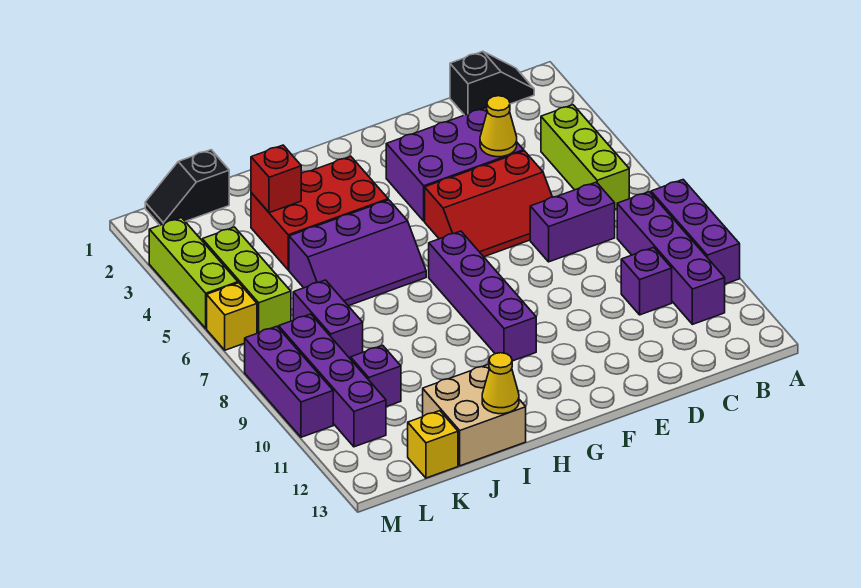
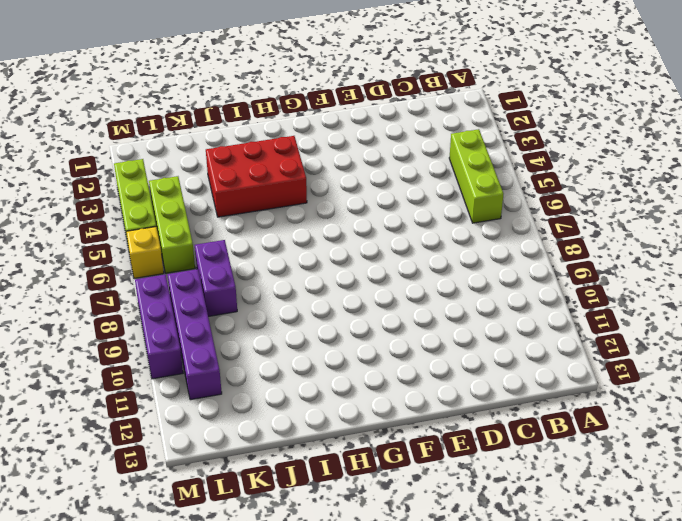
none -> purple brick A8:A10 level 1
none -> black slope B1:C1 level 1 top C
none -> purple brick B8:B11 level 1

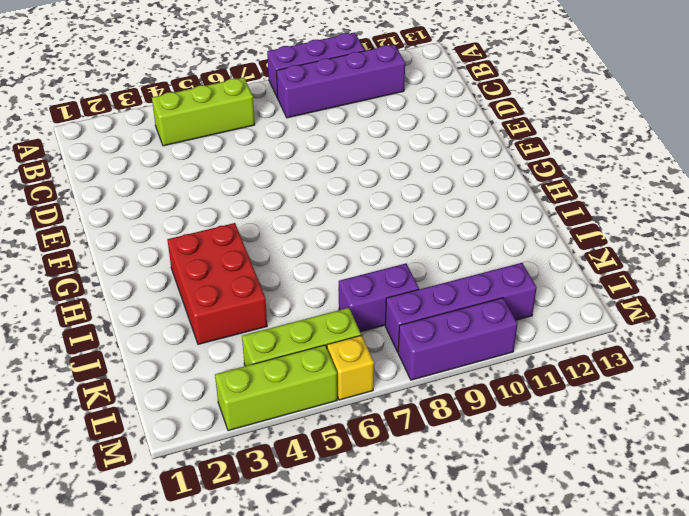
none -> black slope B1:C1 level 1 top C
none -> purple brick C7:D7 level 1
none -> purple brick C10 level 1

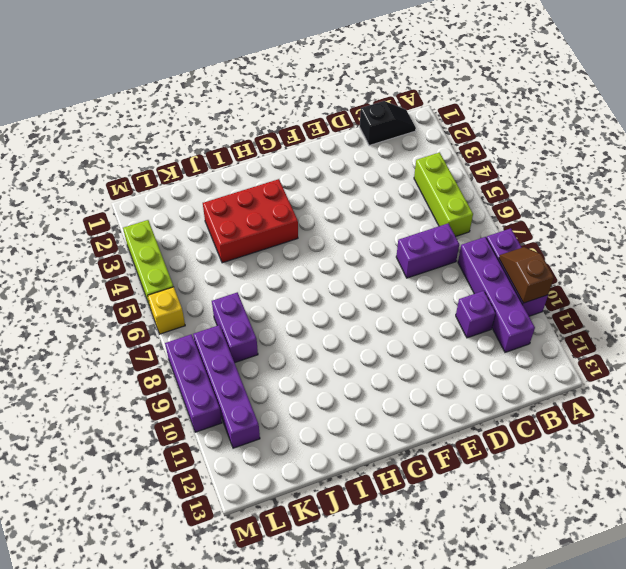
brown slope A9:A10 level 2 top 10 -> none
none -> purple brick D3:F4 level 1
none -> red slope D5:F6 level 1 top 5
none -> purple brick G7:G10 level 1

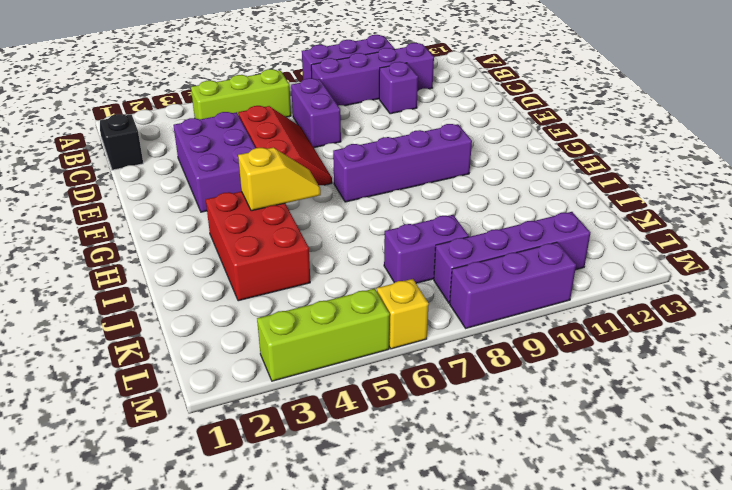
yellow slope H4:H5 level 2 top 4 -> none
none -> purple slope H5:J6 level 1 top 5
none -> tan brick I12:J13 level 1
none -> black slope K1:L1 level 1 top K

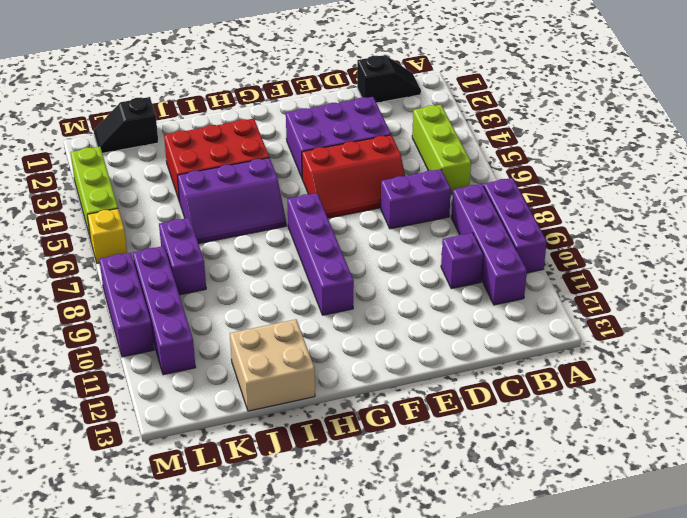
none -> purple brick K10 level 1
none -> yellow brick K13 level 1
none -> lime brick L4:L6 level 1

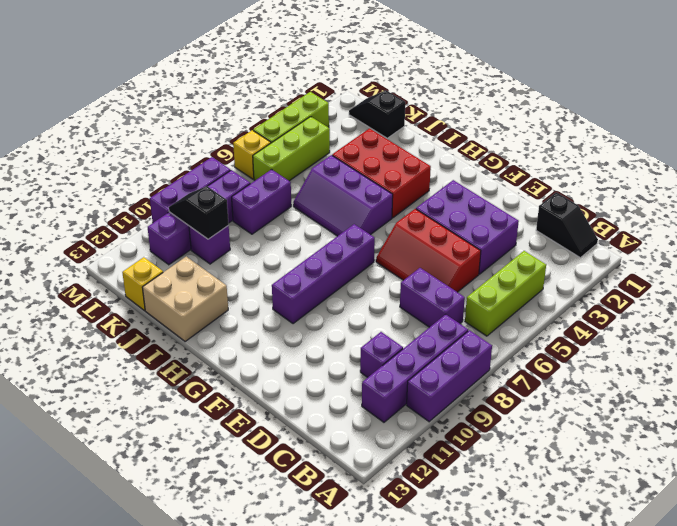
black slope K10:L10 level 2 top K -> none
none -> yellow cone D4 level 2
none -> yellow cone I13 level 2
none -> red brick J3 level 2

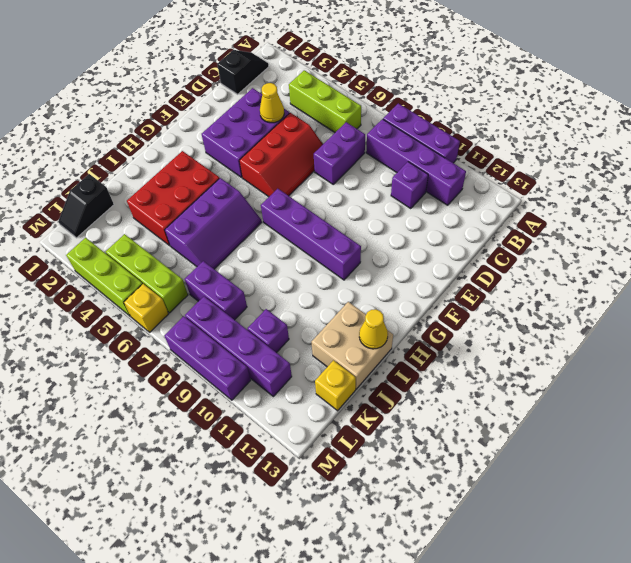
none -> red brick J3 level 2

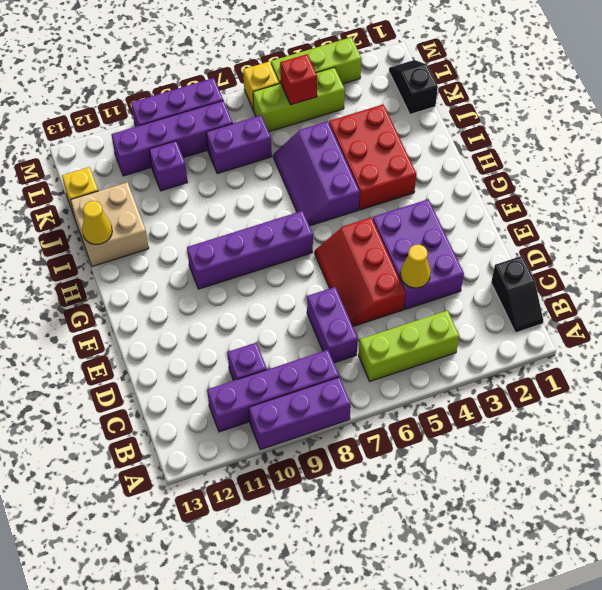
red brick L5 level 2 -> red brick J3 level 2

